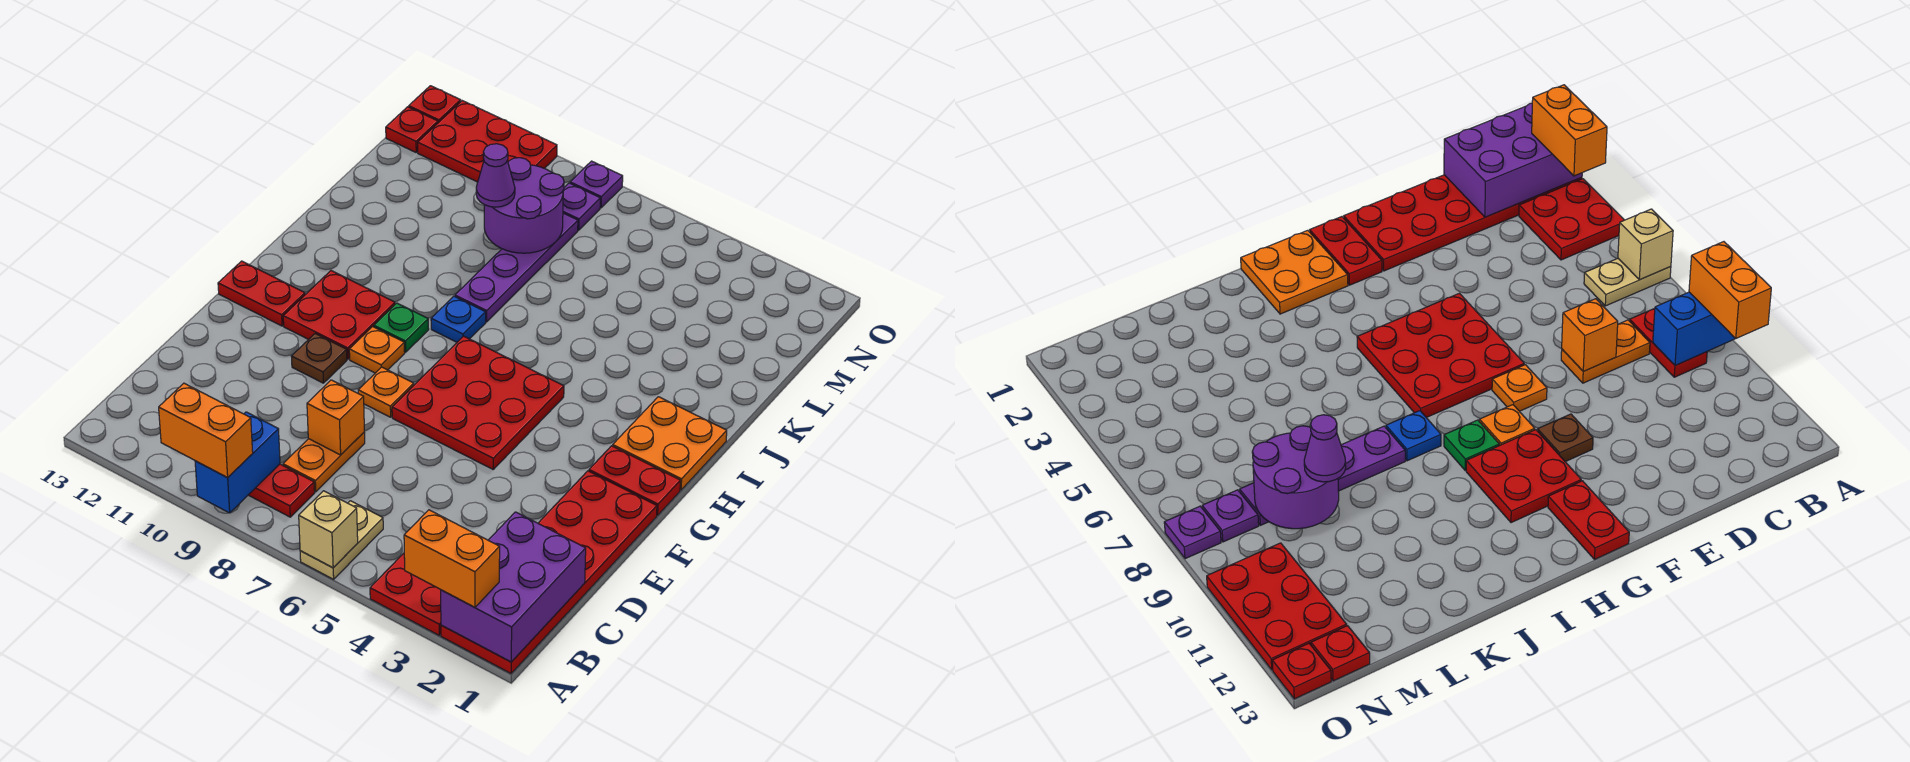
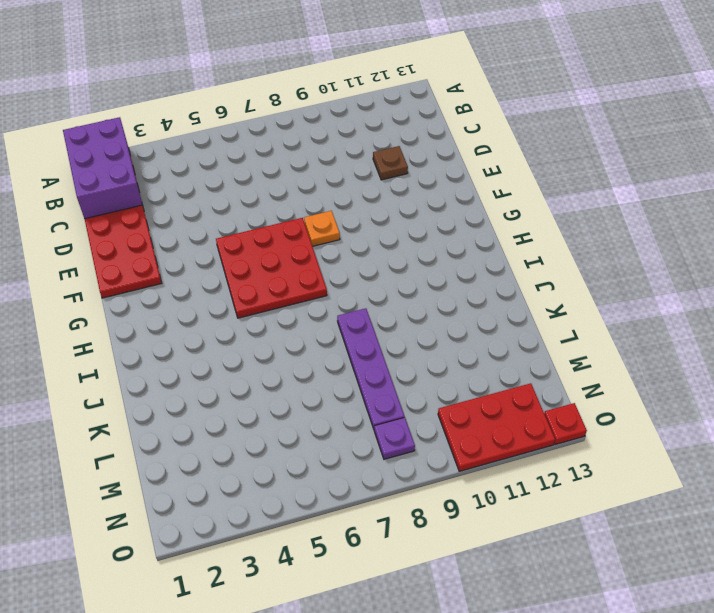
brown plate D11 level 1 -> brown plate F10 level 1
none -> red plate A3:B4 level 1
none -> tan plate A6:B6 level 1
none -> red plate B8:B9 level 1

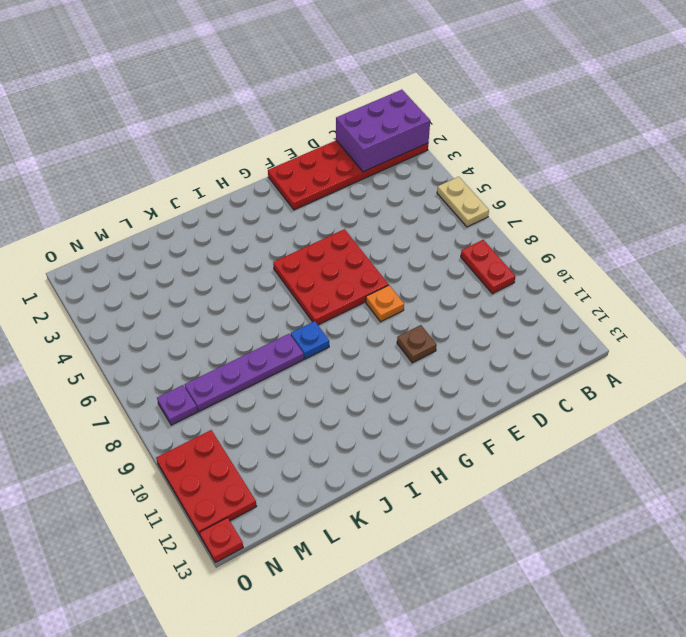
tan plate A5:A6 level 1 -> tan plate A6:B6 level 1
none -> red plate A3:B4 level 1
none -> orange plate C8:D8 level 1
none -> red plate G1:G2 level 1

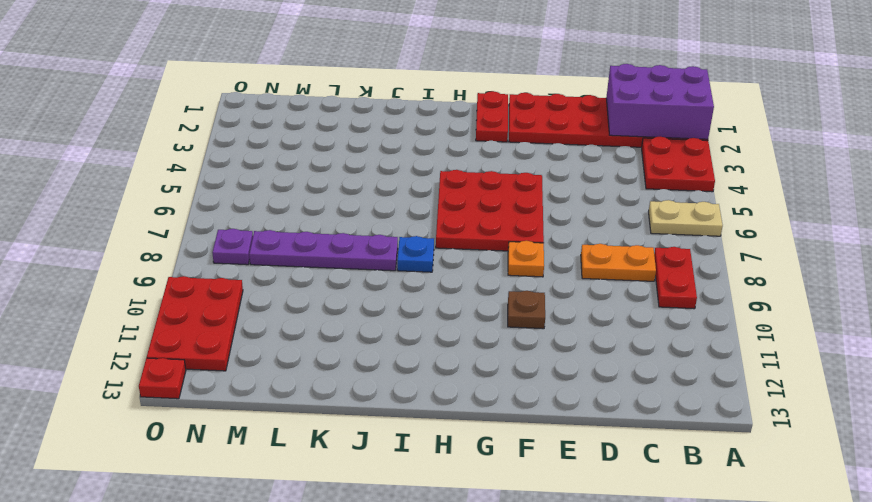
none -> orange plate G9 level 1
none -> red plate G10:H11 level 1
none -> red plate G12:G13 level 1

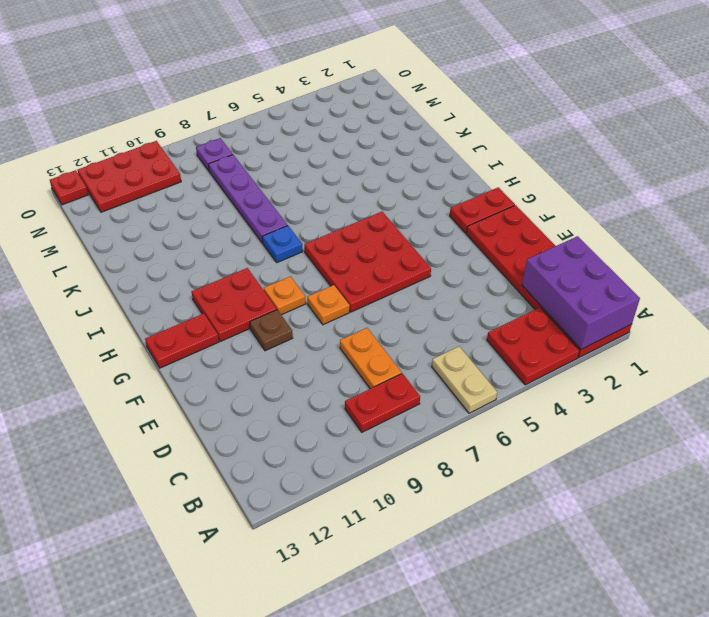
none -> orange plate H1:I2 level 1
none -> green plate H9 level 1
none -> red plate N13 level 1

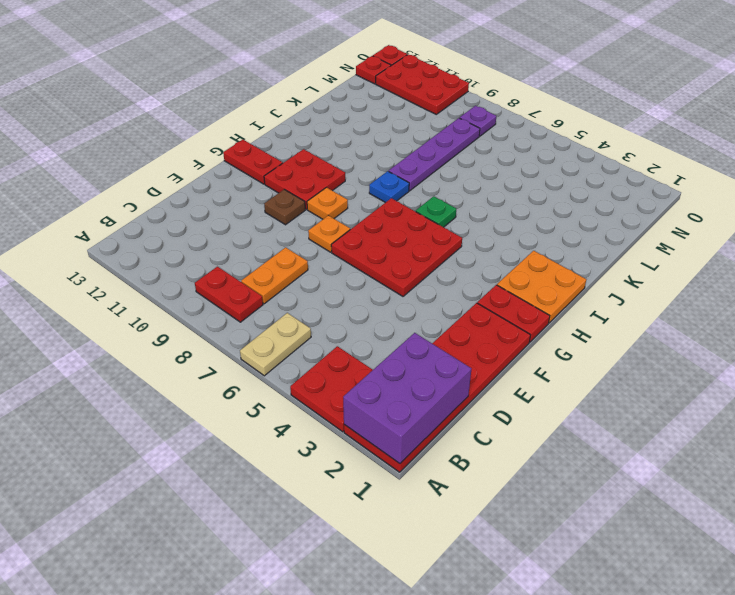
green plate I6 level 1 -> green plate H9 level 1
none -> purple plate O8 level 1
none -> tan brick A6 level 2
none -> blue brick A9:B9 level 2

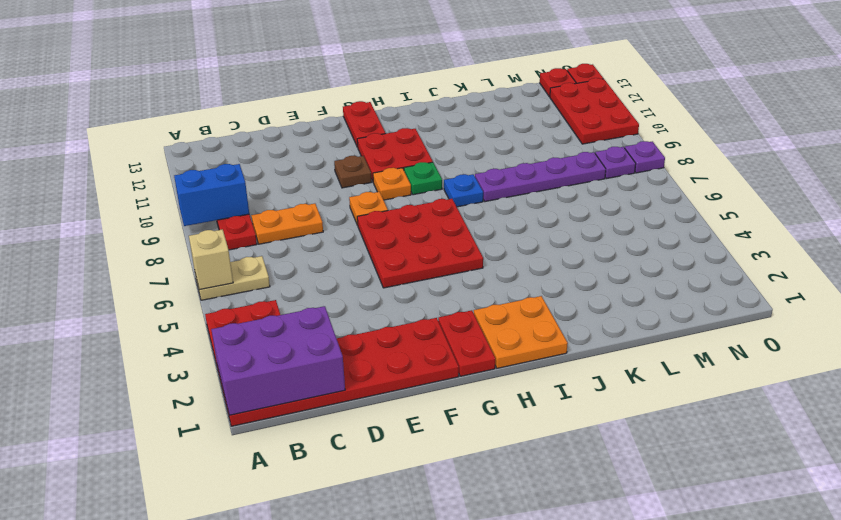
none -> orange brick D8 level 2
none -> purple round brick L8:M9 level 2
none -> orange brick A2:A3 level 3

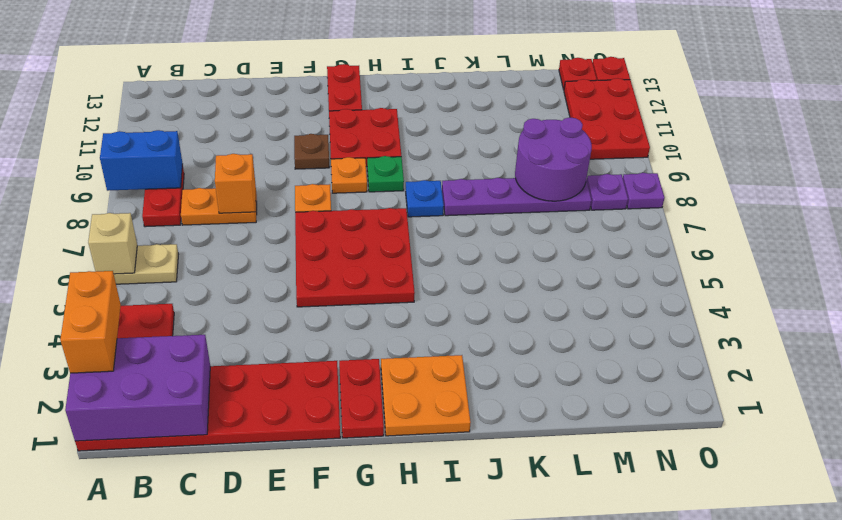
none -> orange brick A9:A10 level 3
none -> purple cone L9 level 3

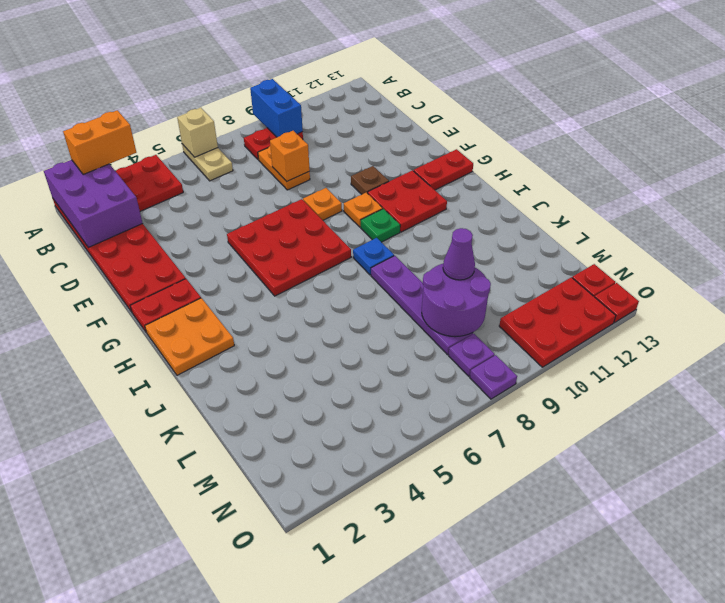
none -> orange brick A9:A10 level 3

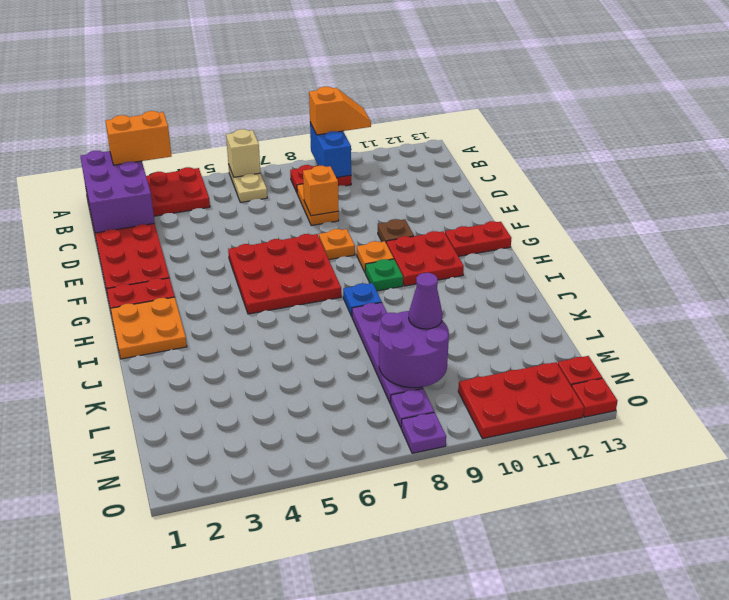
orange slope A9:A10 level 3 top 9 -> orange brick A9:A10 level 3

